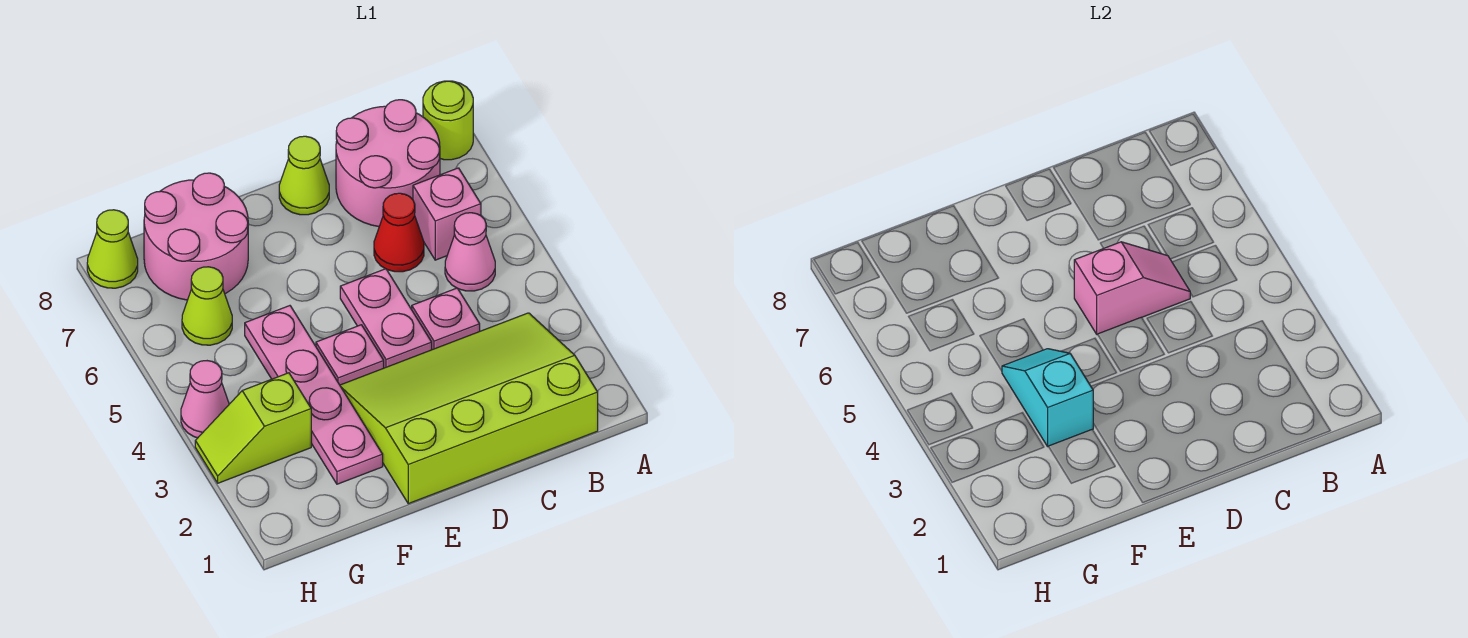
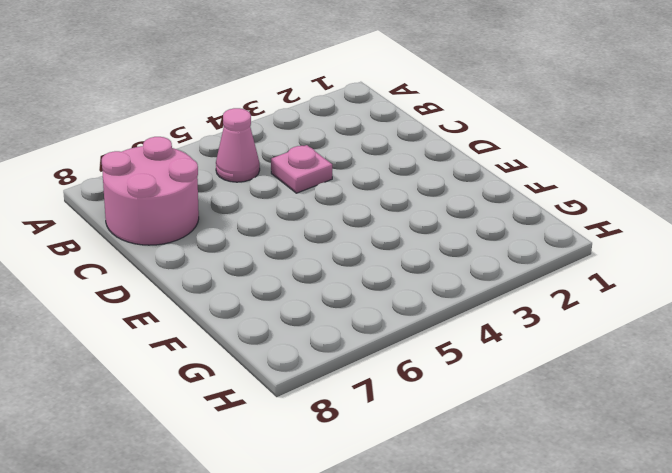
none -> lime round brick A8 level 1
none -> lime slope B1:E3 level 1 top 1
none -> pink brick B6 level 1

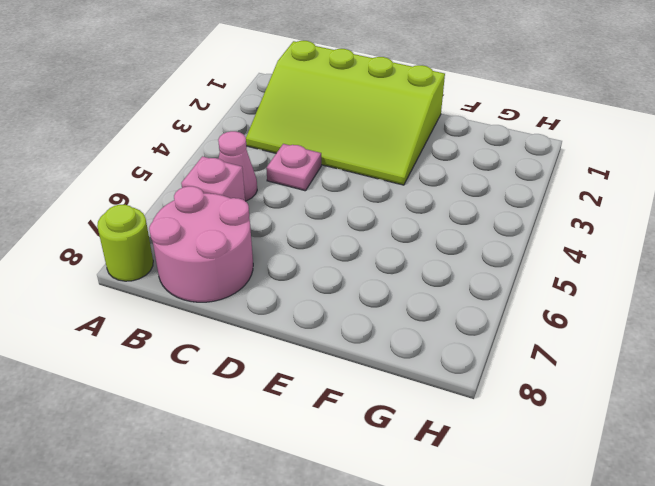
none -> red cone C6 level 1
none -> pink plate D4:D5 level 1
none -> lime cone D8 level 1

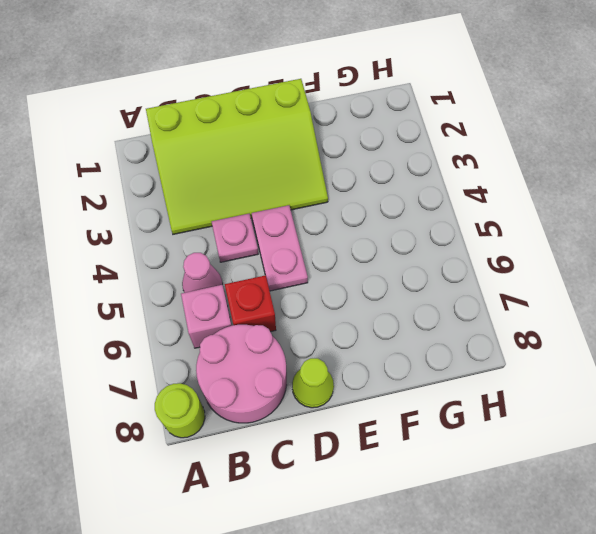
red brick C6 level 1 -> red cone C6 level 1
none -> pink plate E4 level 1
none -> pink plate F2:F5 level 1
none -> pink round brick F7:G8 level 1

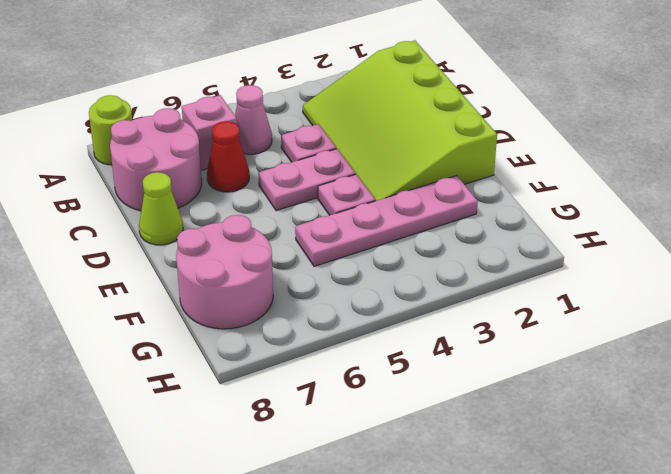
none -> lime slope G3:H3 level 1 top G
none -> lime cone G6 level 1
none -> pink cone H4 level 1

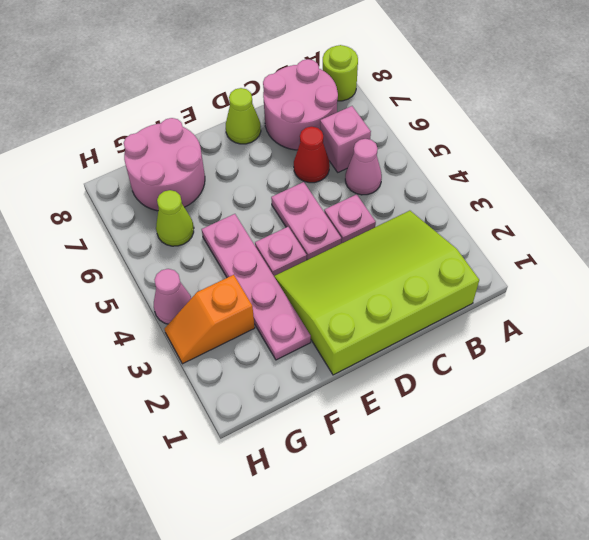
orange slope G3:H3 level 1 top G -> lime slope G3:H3 level 1 top G
none -> lime cone H8 level 1
none -> pink slope C5:D5 level 2 top D
none -> cyan slope F3:F4 level 2 top 3

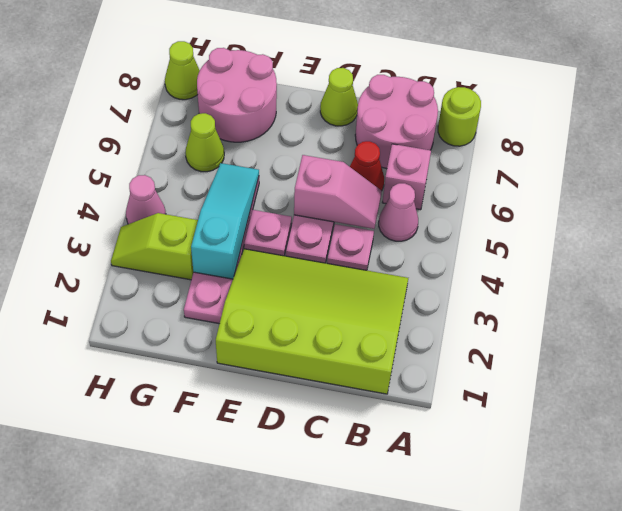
cyan slope F3:F5 level 2 top 3 -> cyan slope F3:F4 level 2 top 3

